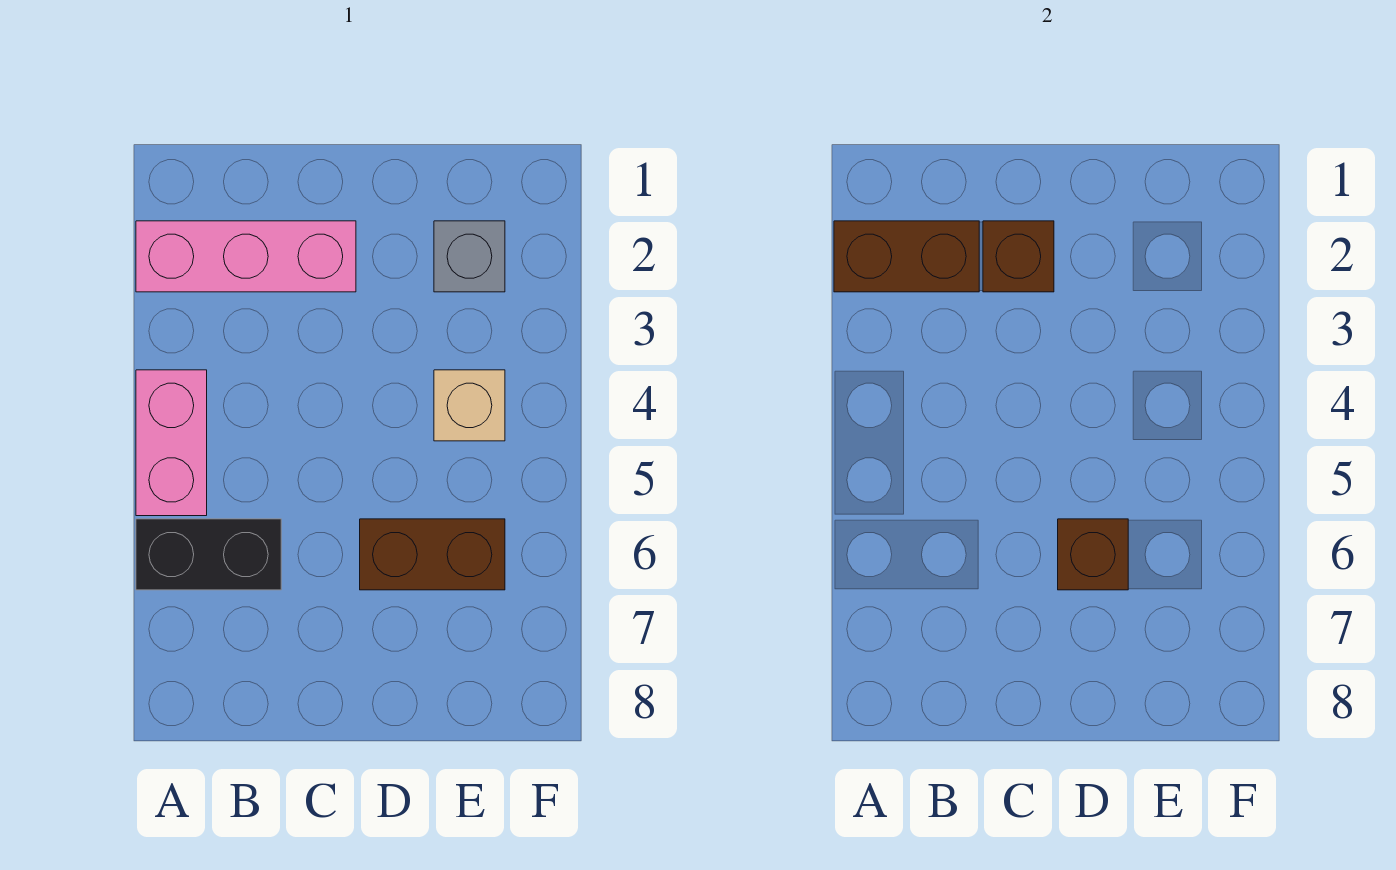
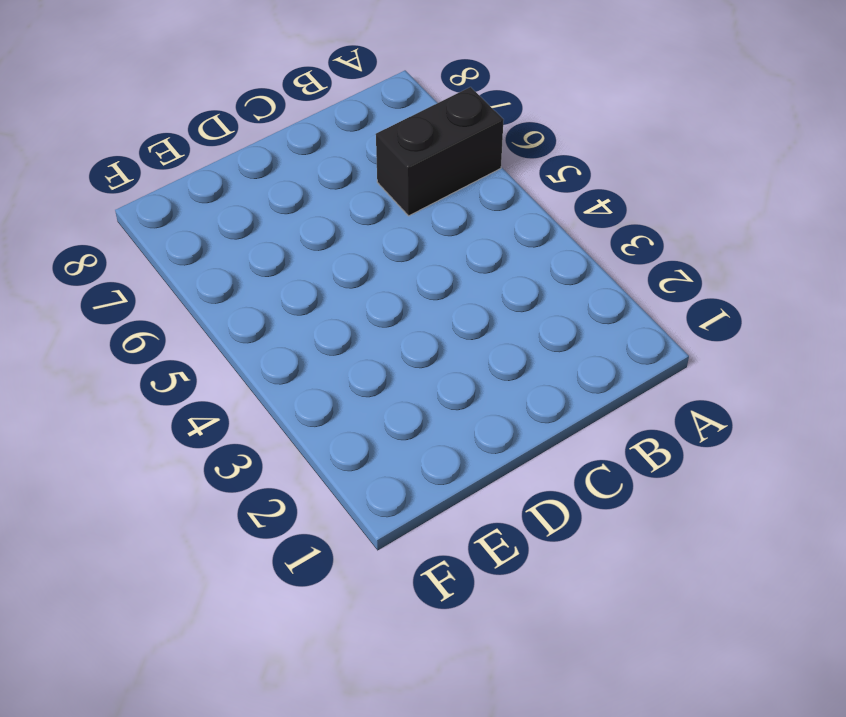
none -> pink brick A2:C2 level 1
none -> pink brick A4:A5 level 1

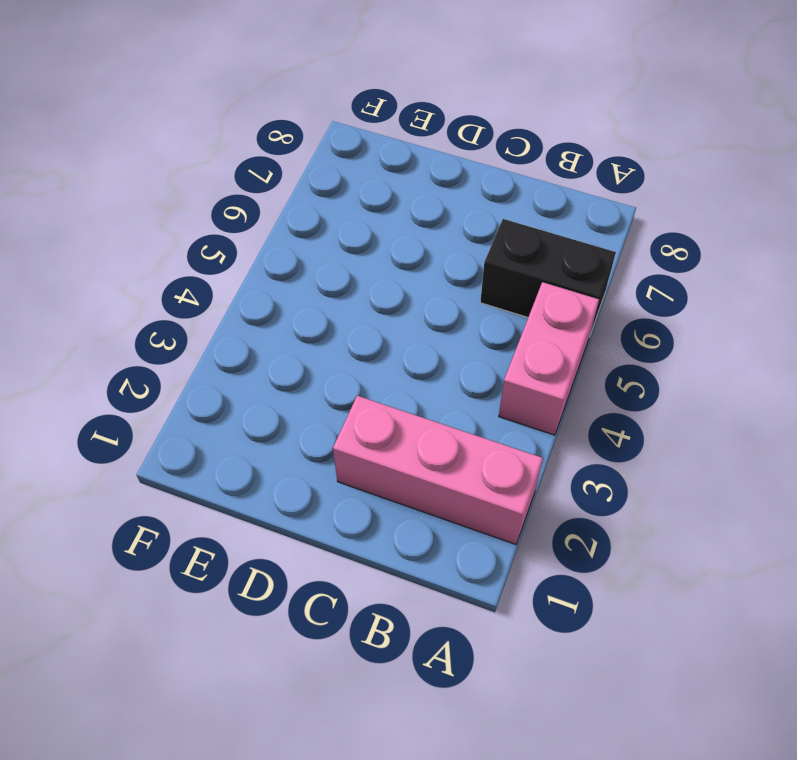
none -> brown brick D6:E6 level 1
none -> grey brick E2 level 1

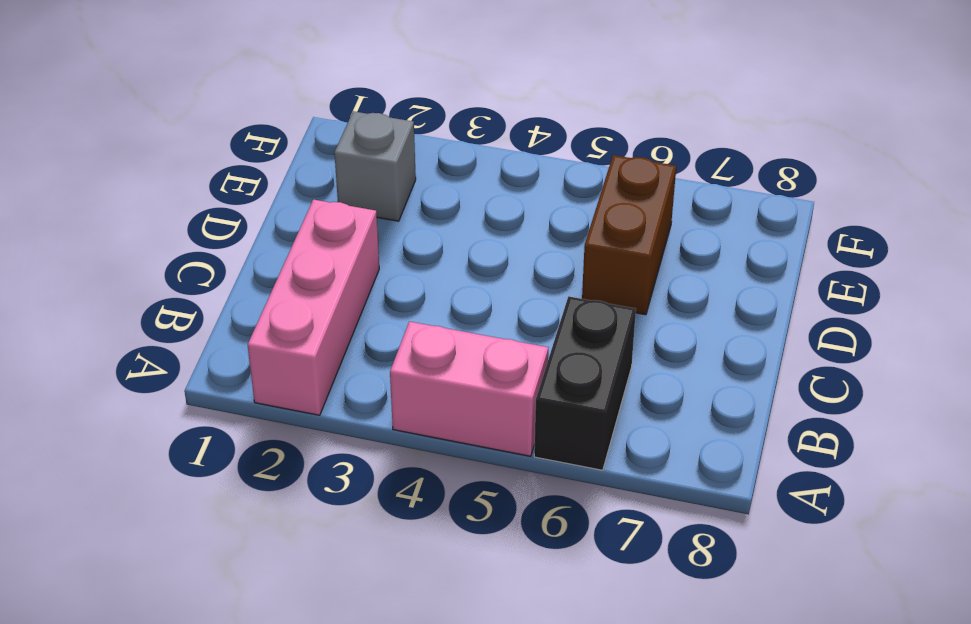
none -> tan brick E4 level 1
none -> brown brick A2:B2 level 2

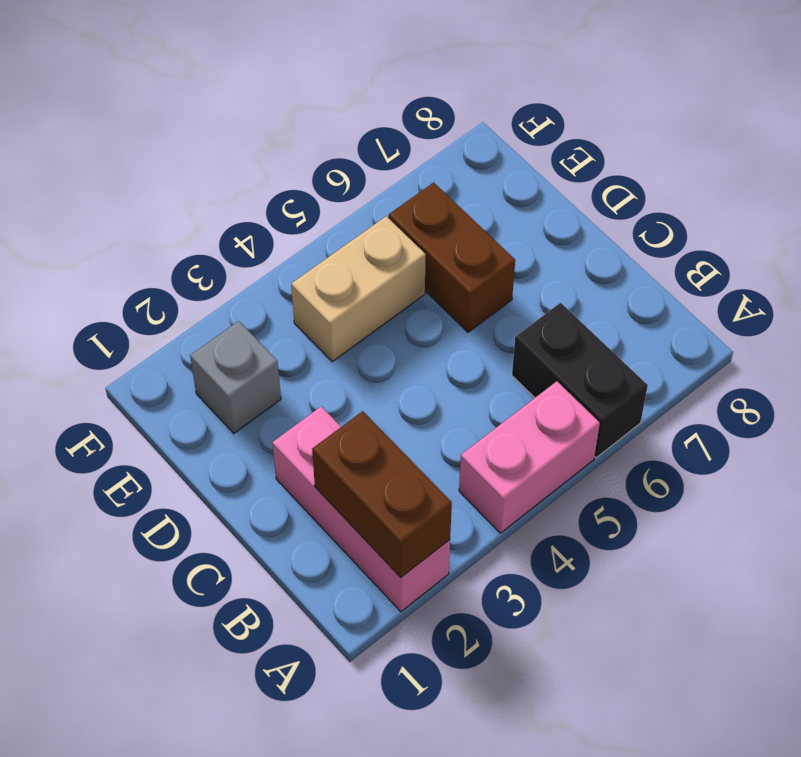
tan brick E4:E5 level 1 -> tan brick E4 level 1
none -> brown brick C2 level 2
none -> brown brick D6 level 2

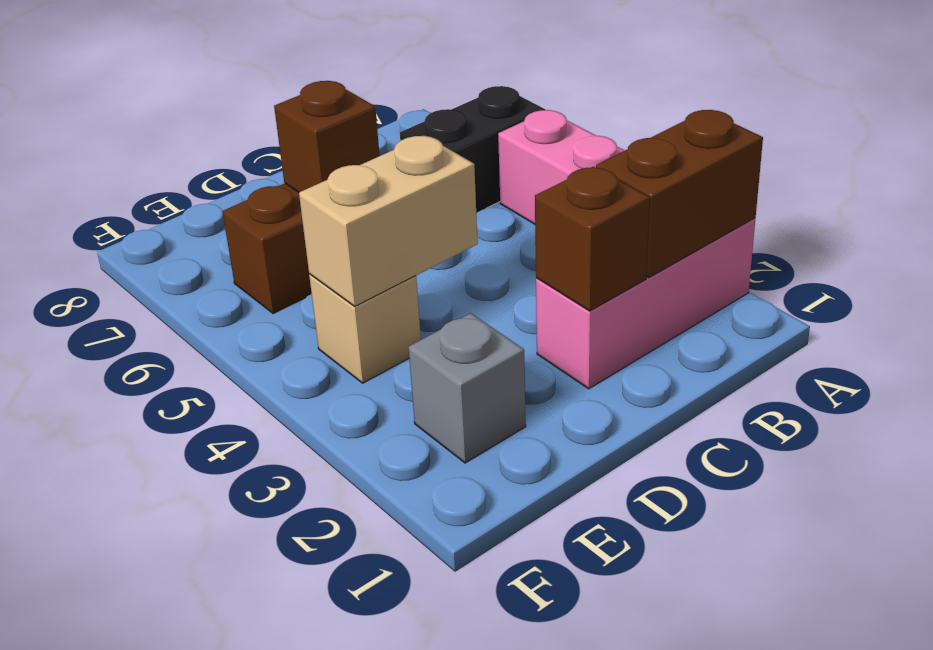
tan brick D4:E4 level 2 -> none

